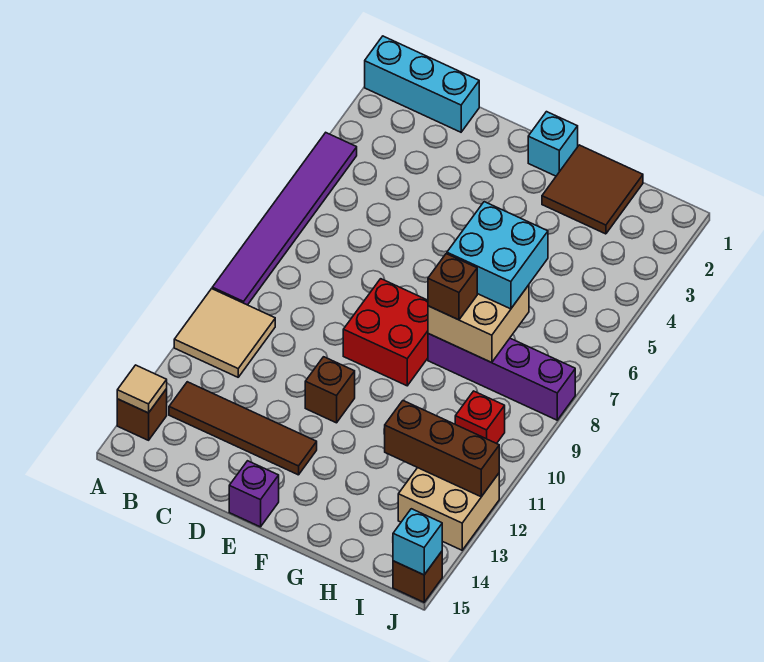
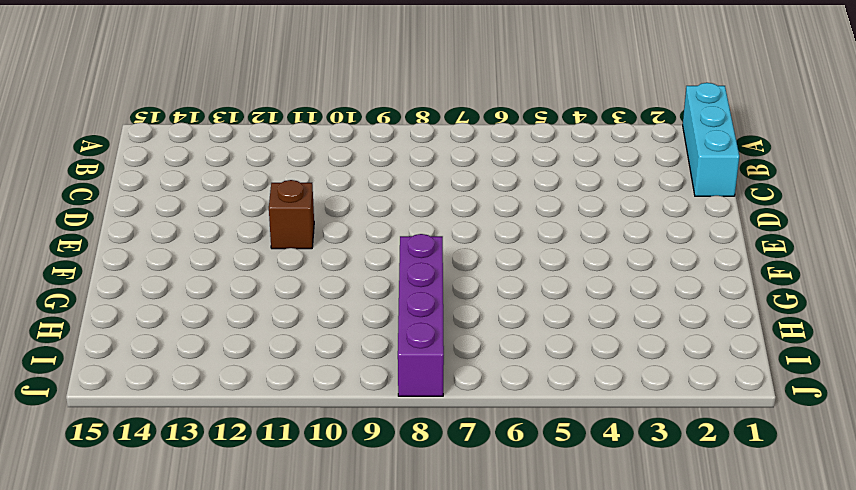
none -> purple tile A4:A9 level 1
none -> tan tile A10:B11 level 1
none -> brown brick A14 level 1

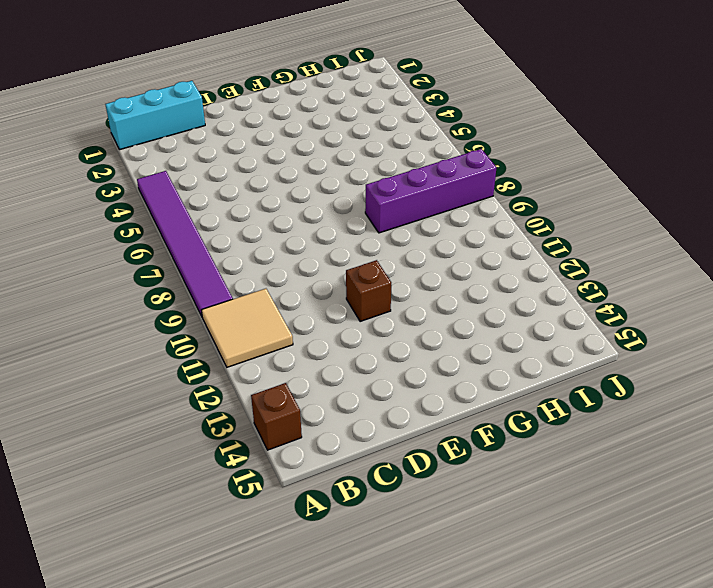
none -> brown tile B13:E13 level 1
none -> red brick E8:F9 level 1
none -> purple brick E15 level 1

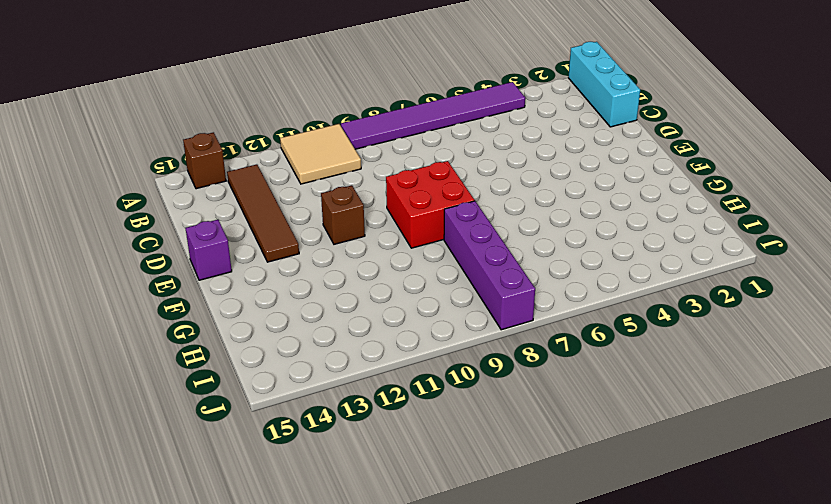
none -> cyan brick F1 level 1
none -> brown tile G1:H2 level 1
none -> red brick I10 level 1

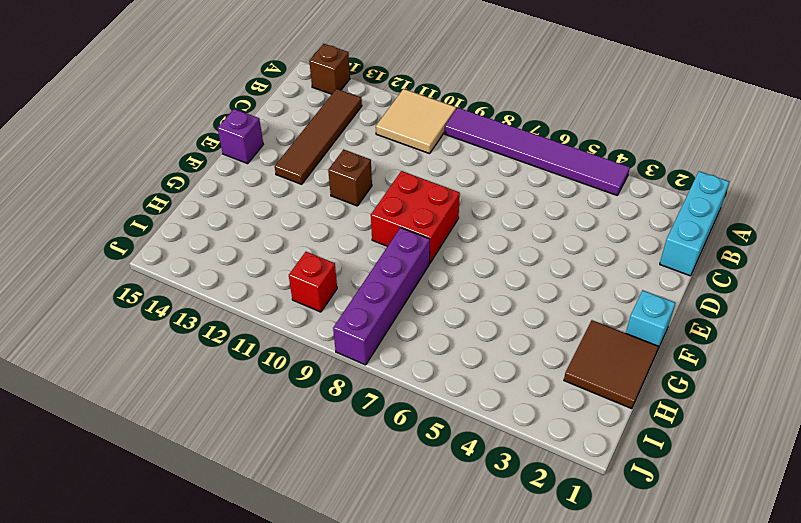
none -> tan brick I12:J13 level 1
none -> brown brick J15 level 1
none -> tan tile A14 level 2

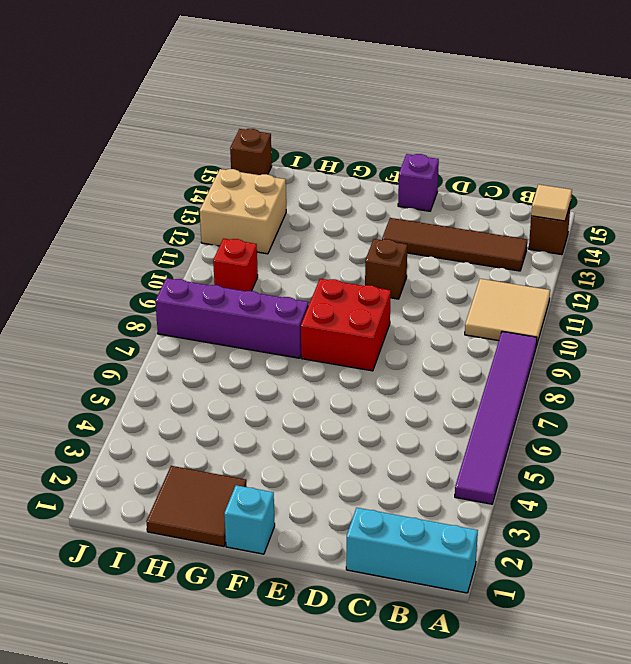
none -> tan brick G7:H8 level 2
none -> brown brick H12:J12 level 2
none -> cyan brick J15 level 2

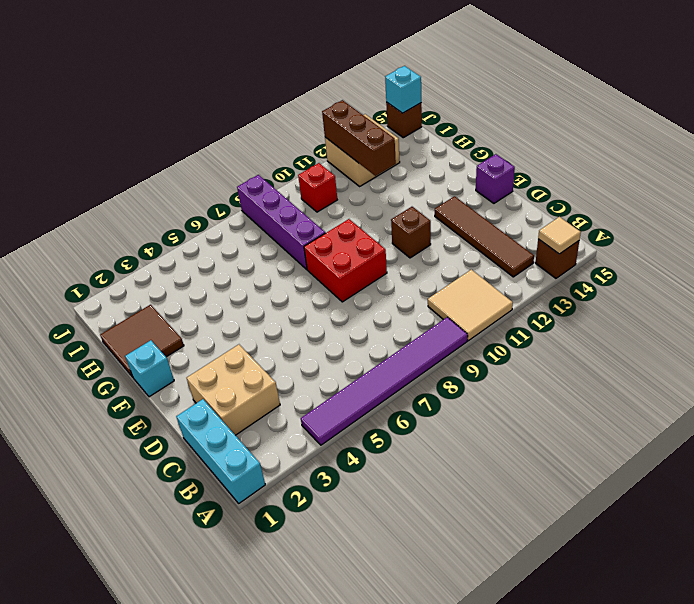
tan brick C2:D3 level 1 -> tan brick G7:H8 level 2
none -> cyan brick G6:H7 level 3
none -> brown brick G8 level 3

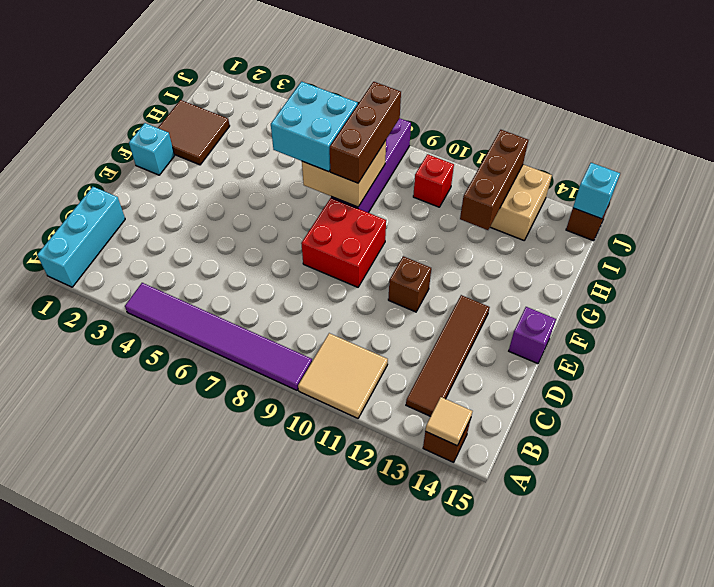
brown brick G8:I8 level 3 -> brown brick G8 level 3

